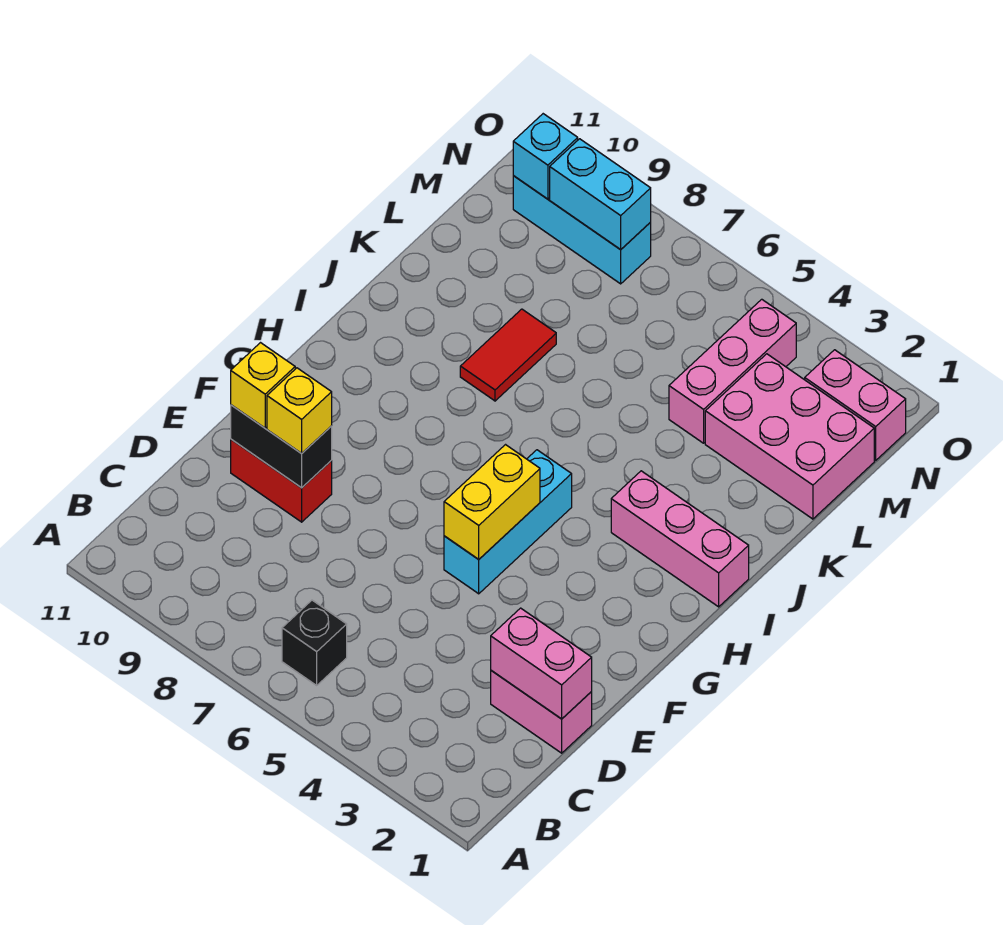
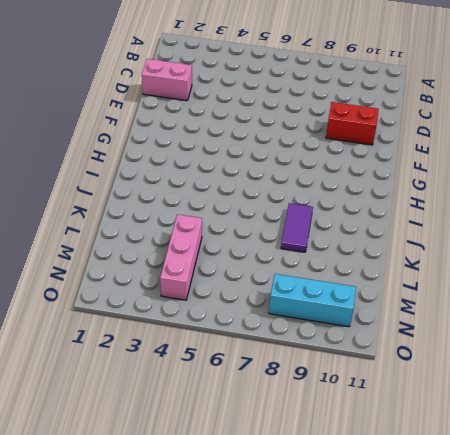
purple tile J8:K8 level 1 -> red tile J8:K8 level 1
none -> black brick B6 level 1
none -> cyan brick F5:H5 level 1
none -> pink brick I1:I3 level 1

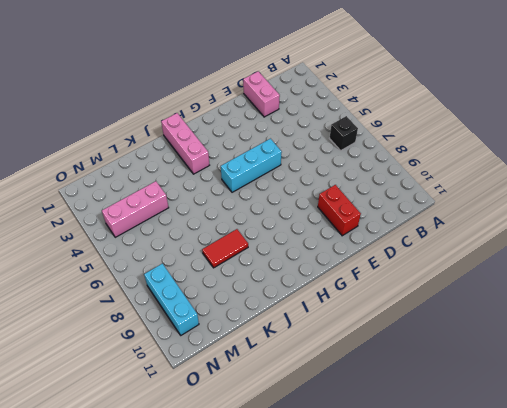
none -> pink brick L1:M3 level 1
none -> pink brick N1:N2 level 1
none -> pink brick D1:D2 level 2

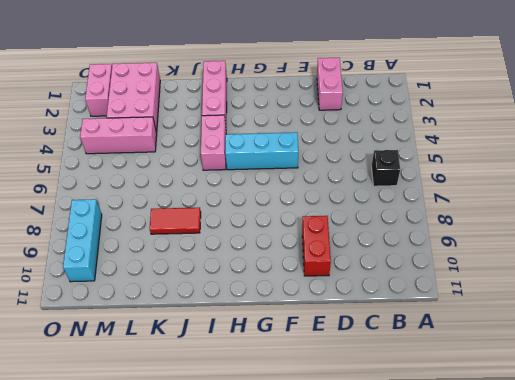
pink brick I4:I5 level 1 -> pink brick D1:D2 level 2
none -> black brick E9:E10 level 2
none -> yellow brick F5:G5 level 2
none -> cyan brick N8:N9 level 2

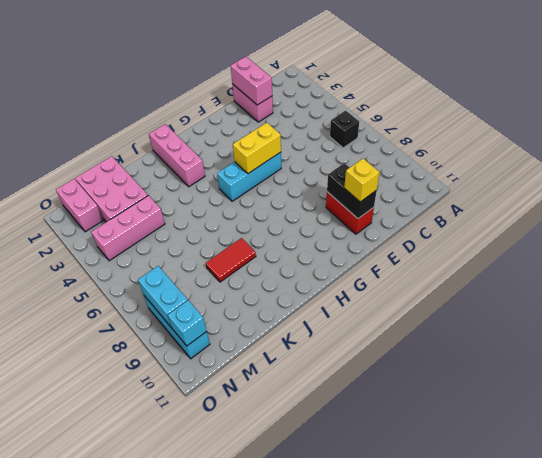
none -> yellow brick E9 level 3

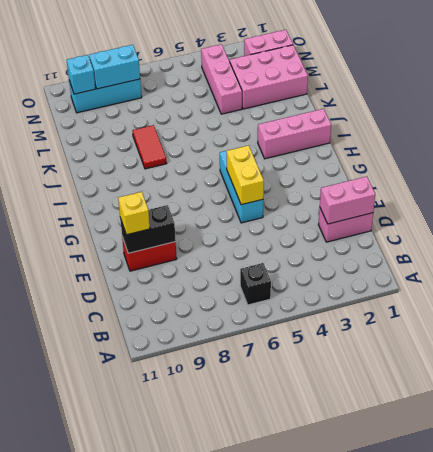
none -> yellow brick E9 level 3

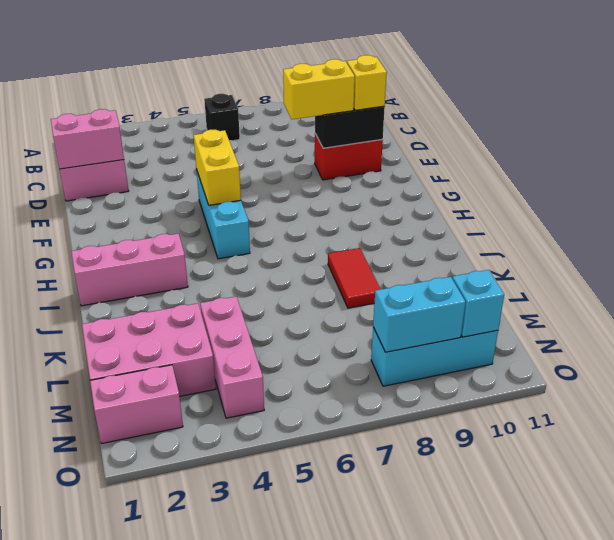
yellow brick E8:E9 level 3 -> yellow brick E9 level 3

